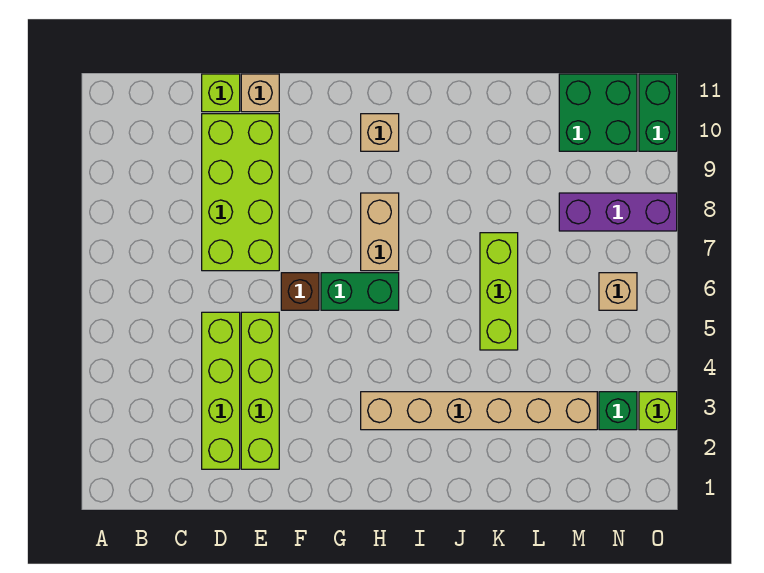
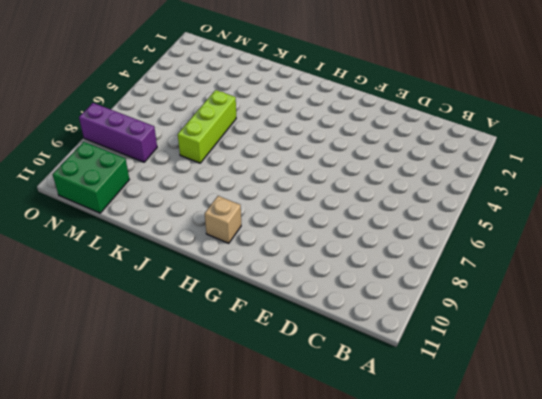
none -> lime brick D2:D5 level 1
none -> lime brick D7:E10 level 1
none -> lime brick D11 level 1

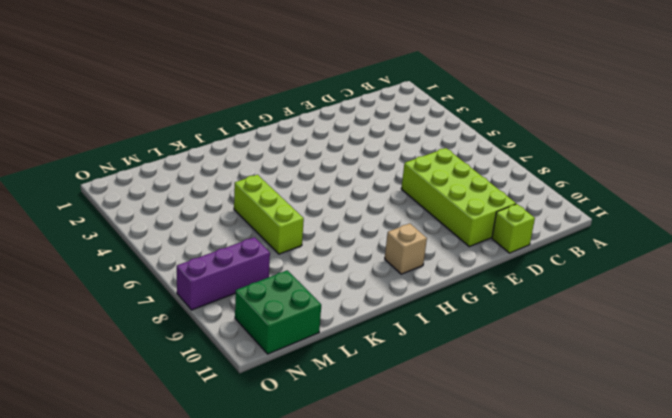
none -> lime brick D2:D5 level 1
none -> lime brick E2:E5 level 1
none -> tan brick E11 level 1

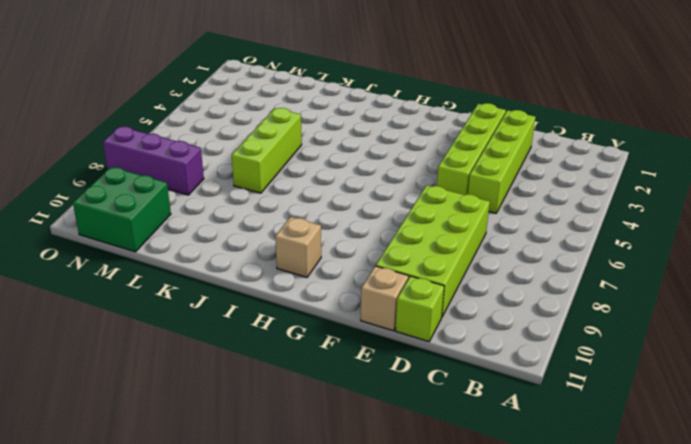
none -> brown brick F6 level 1
none -> green brick G6:H6 level 1
none -> tan brick H3:M3 level 1

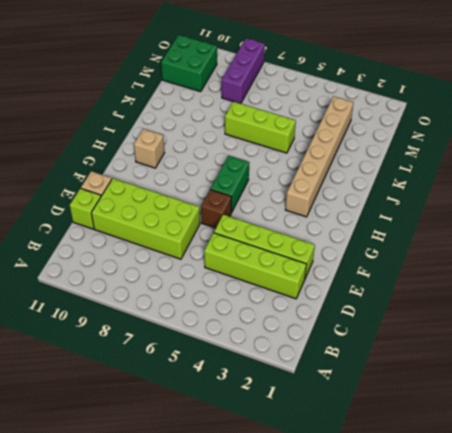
none -> tan brick H7:H8 level 1
none -> green brick N3 level 1
none -> tan brick N6 level 1

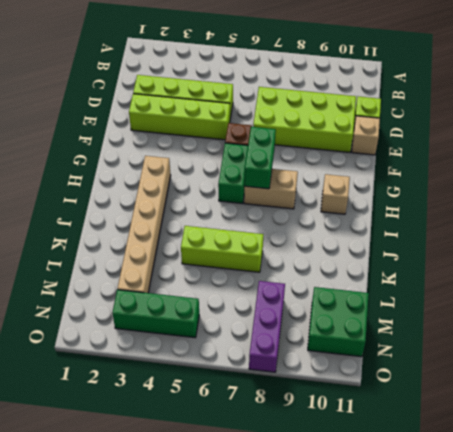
green brick G7:H7 level 2 -> green brick O10:O11 level 1
green brick N3:N5 level 1 -> green brick N3 level 1
none -> tan brick N6 level 1
none -> lime brick O3 level 1

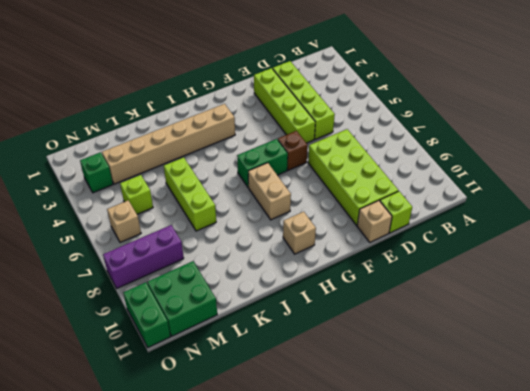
lime brick M5 level 1 -> lime brick O3 level 1

